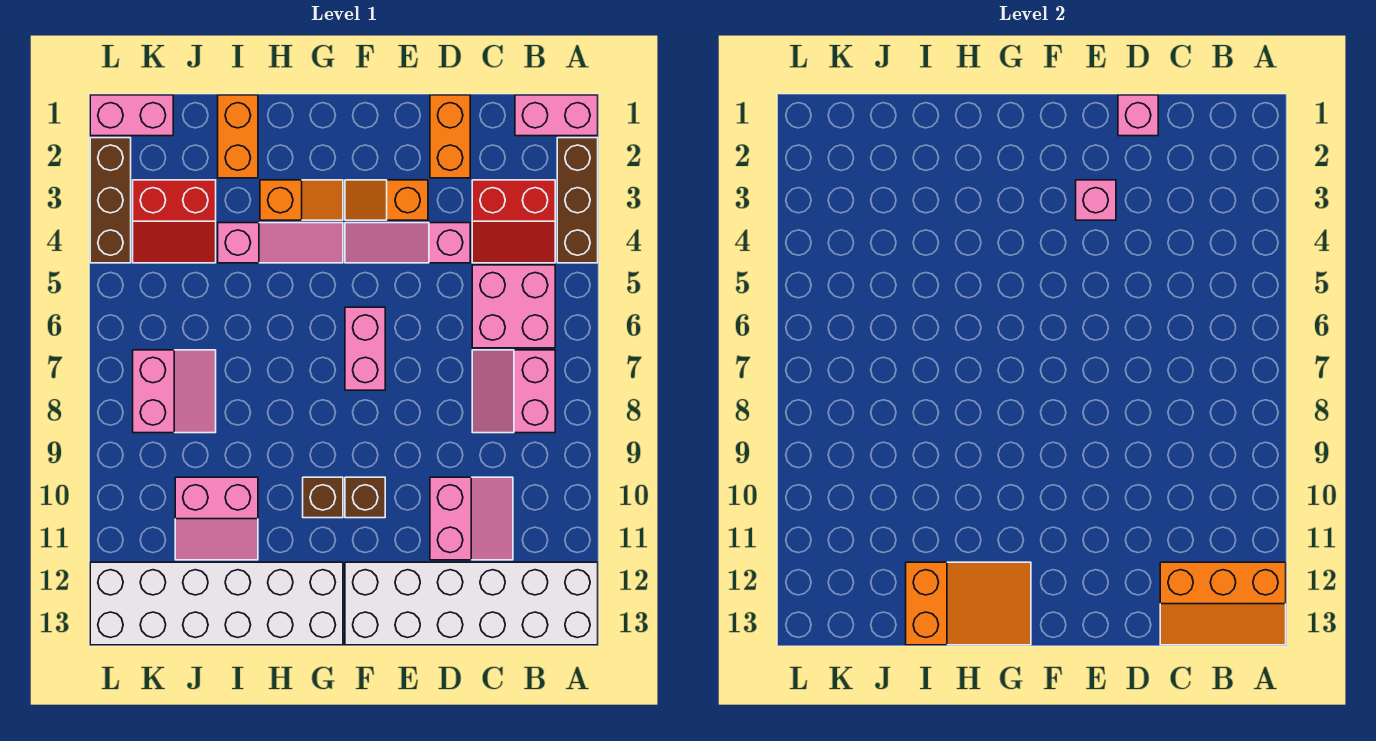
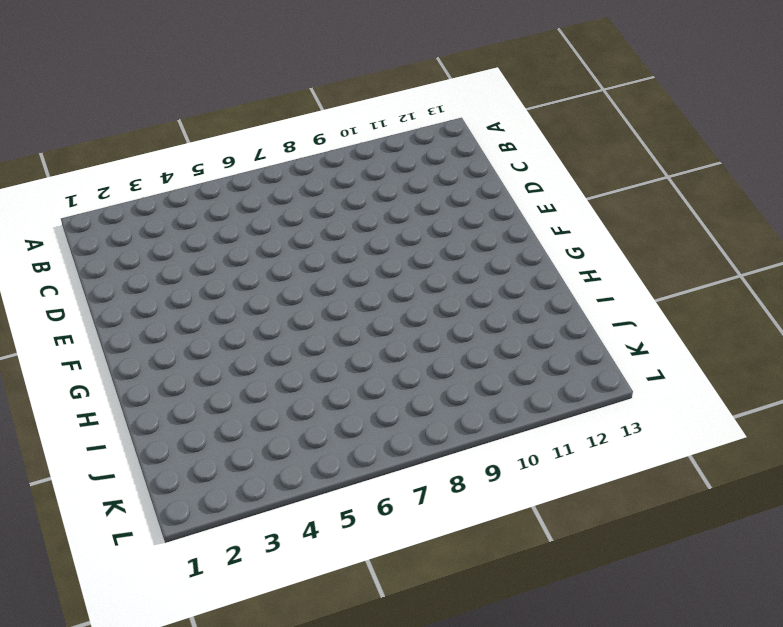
none -> pink brick A1:B1 level 1
none -> brown brick A2:A4 level 1
none -> white brick A12:F13 level 1

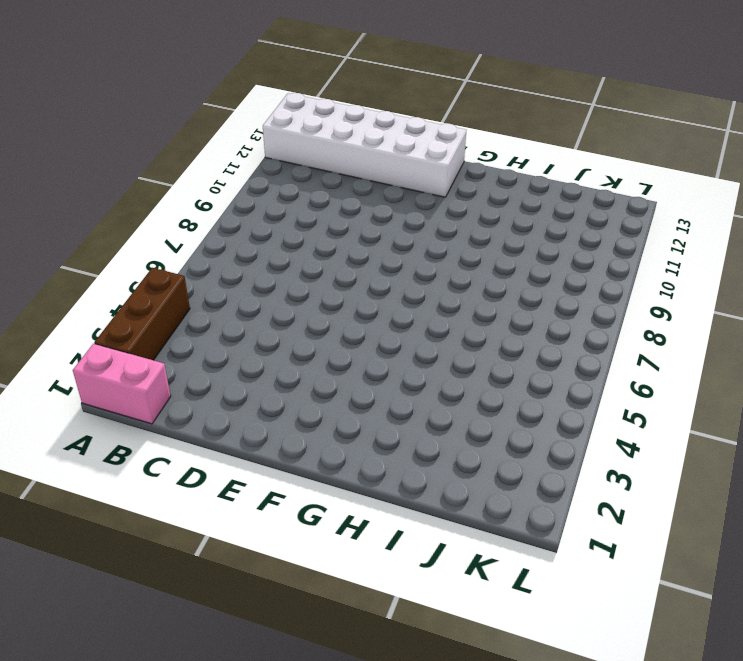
none -> red slope B3:C4 level 1 top 3
none -> pink brick B5:C6 level 1
none -> pink slope B7:C8 level 1 top B

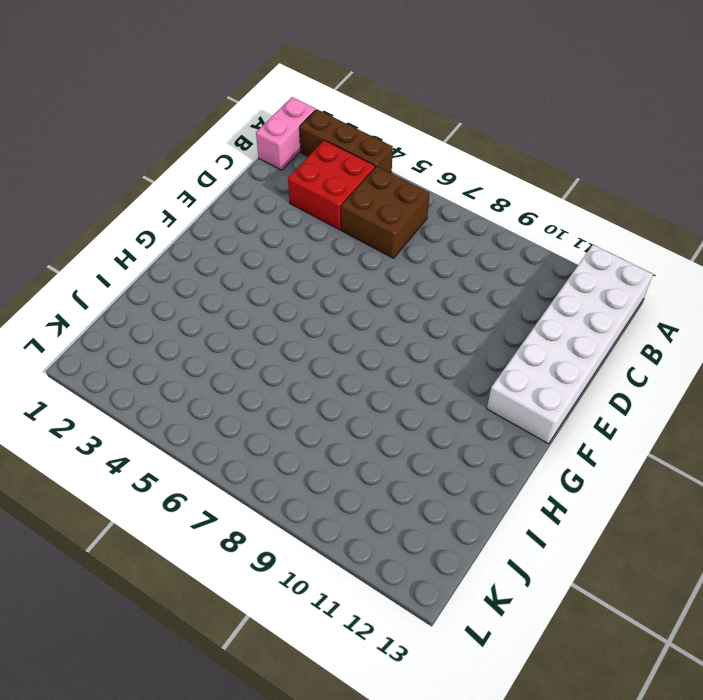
red brick B3:C4 level 1 -> red slope B3:C4 level 1 top 3
brown brick B5:C6 level 1 -> pink brick B5:C6 level 1
none -> pink slope B7:C8 level 1 top B
none -> pink slope C10:D11 level 1 top D
none -> orange brick D1:D2 level 1

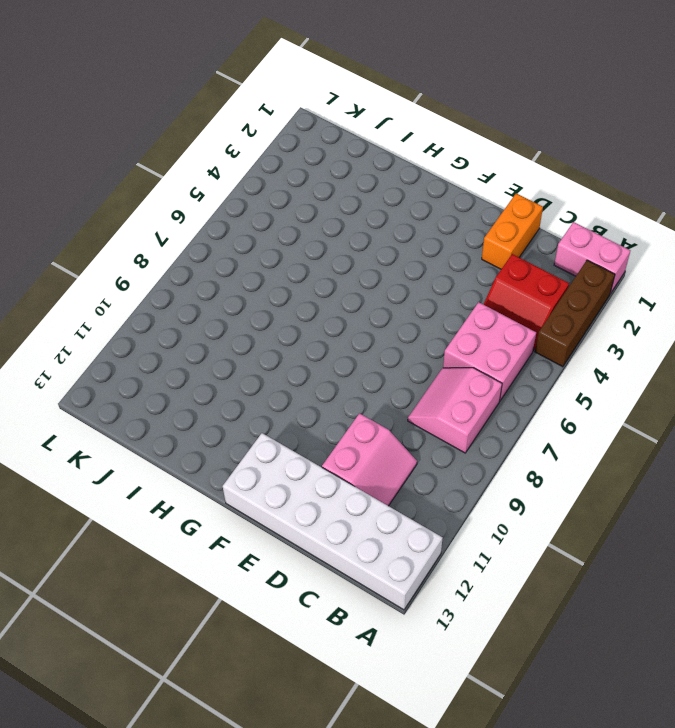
none -> pink slope D4:F4 level 1 top D
none -> orange slope E3:F3 level 1 top E
none -> pink brick F6:F7 level 1

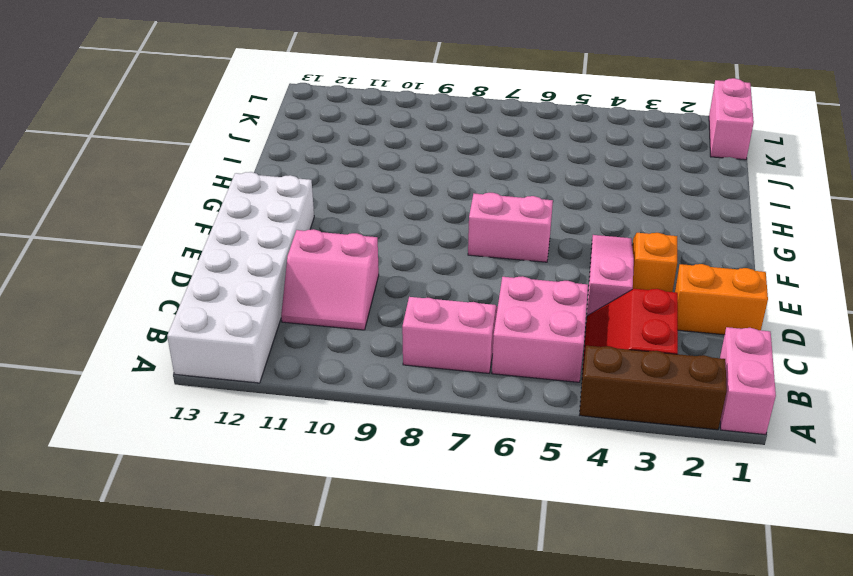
none -> brown brick F10 level 1
none -> orange slope G3:H3 level 1 top H
none -> pink slope G4:I4 level 1 top I

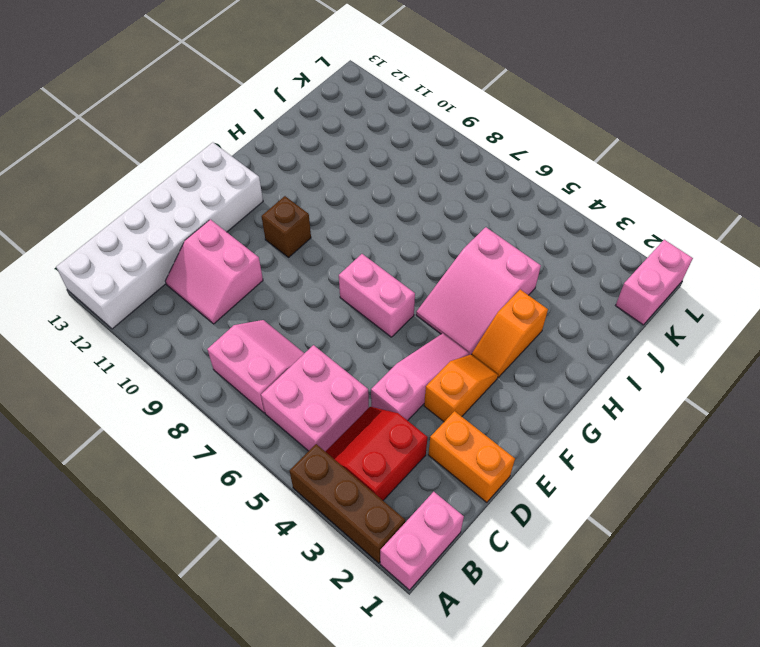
pink slope G4:I5 level 1 top I -> pink slope G4:I4 level 1 top I
none -> brown brick G10 level 1
none -> white brick G12:L13 level 1
none -> orange brick I1:I2 level 1

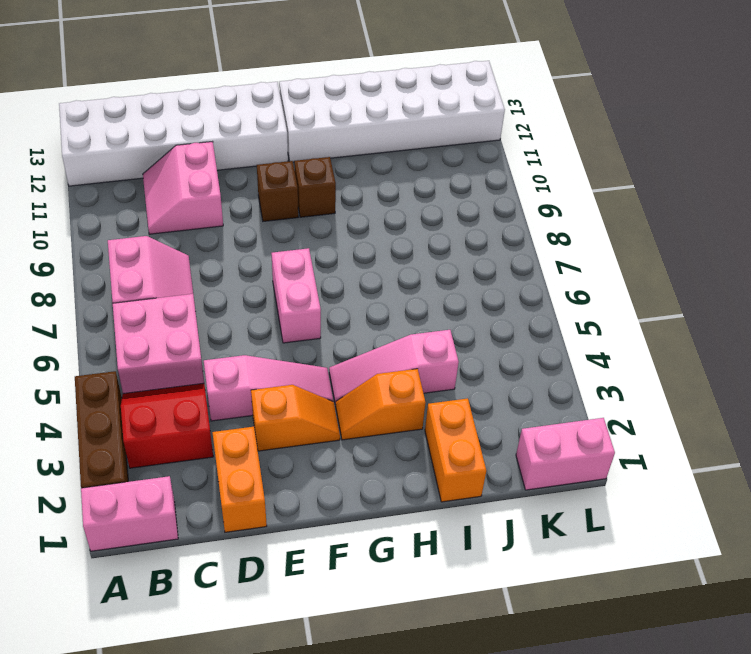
none -> pink slope I10:J11 level 1 top 10
none -> red slope J3:K4 level 1 top 3
none -> pink slope J7:K8 level 1 top K

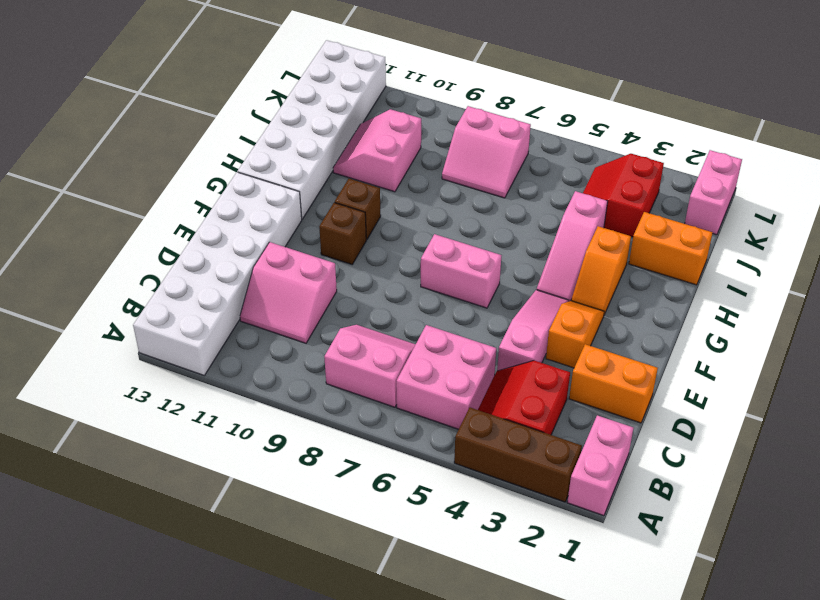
none -> brown brick L2:L4 level 1
none -> orange slope A12:C13 level 2 top 12
none -> pink brick D1 level 2

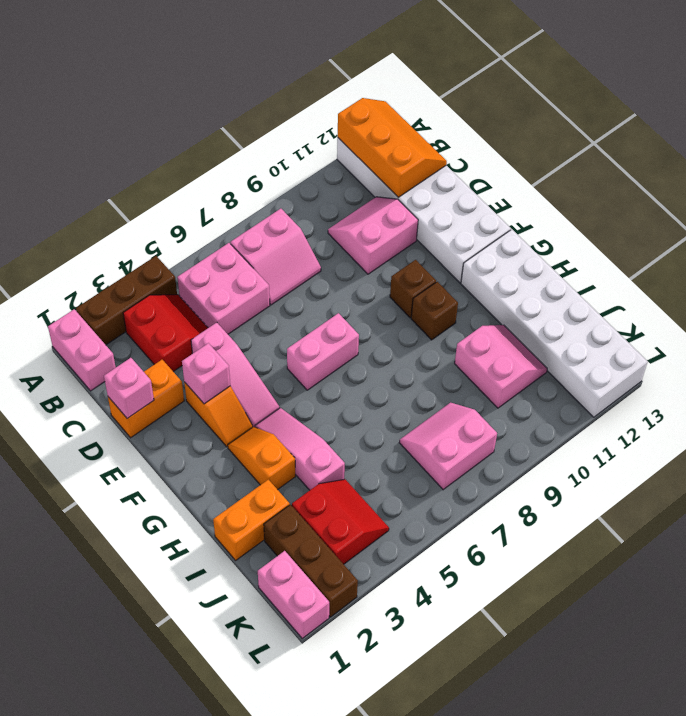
brown brick J2:L2 level 1 -> brown brick L2:L4 level 1
none -> orange slope G12:I13 level 2 top I

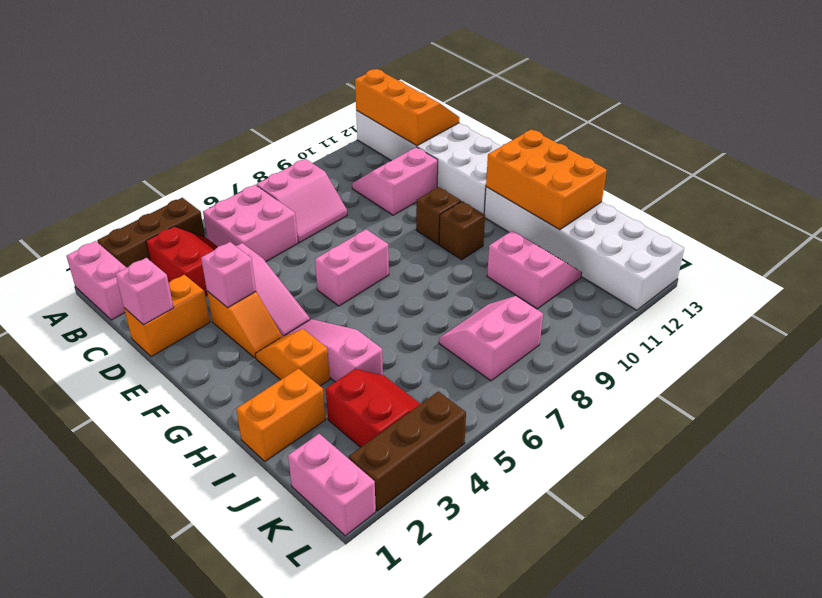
orange brick G12:I13 level 2 -> orange slope G12:I13 level 2 top I

